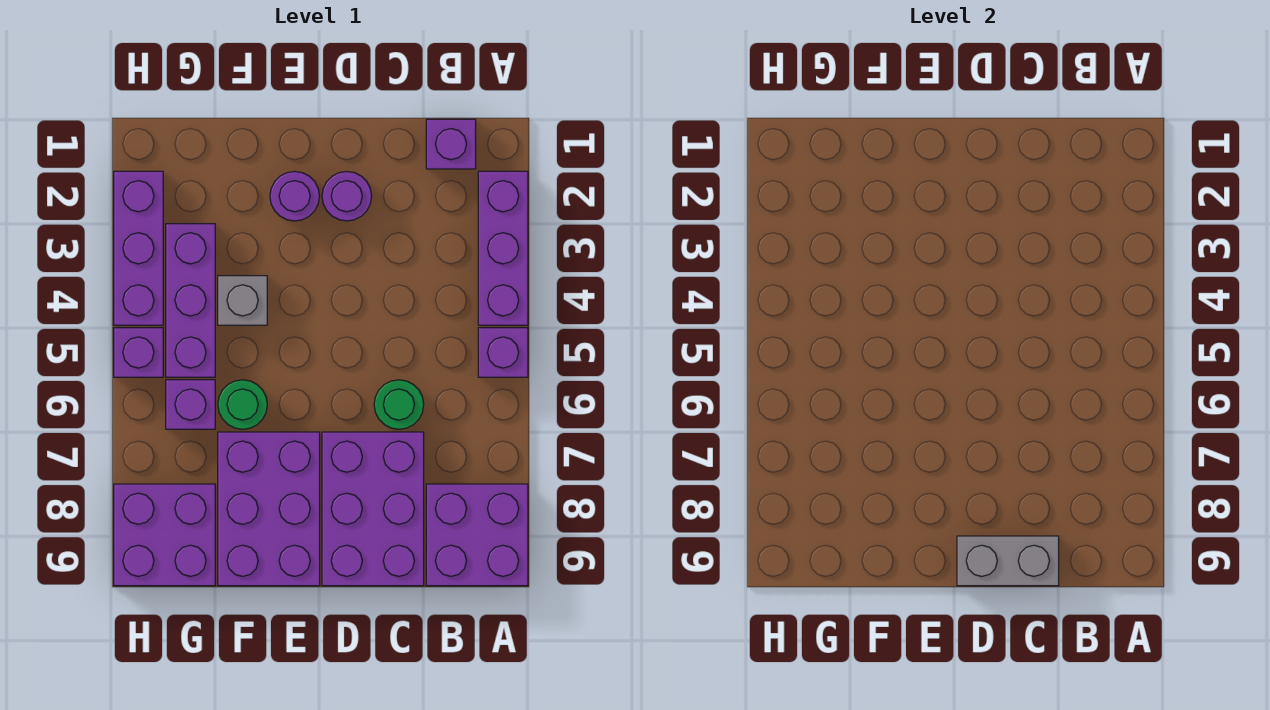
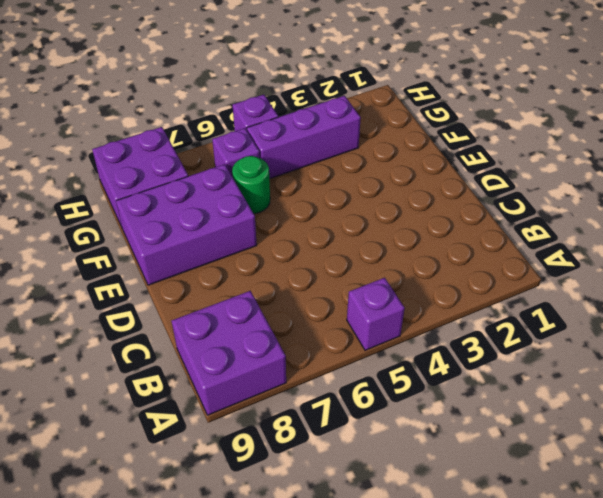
none -> purple brick A2:A4 level 1
none -> purple brick B1 level 1
none -> green round brick C6 level 1

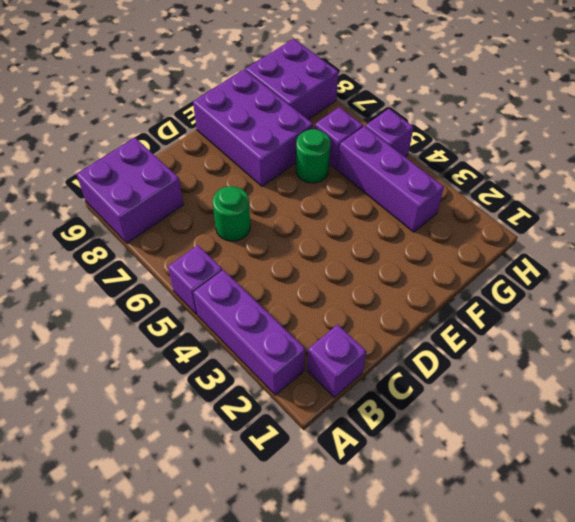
none -> purple brick C7:D9 level 1
none -> purple round brick D2 level 1
none -> purple round brick E2 level 1

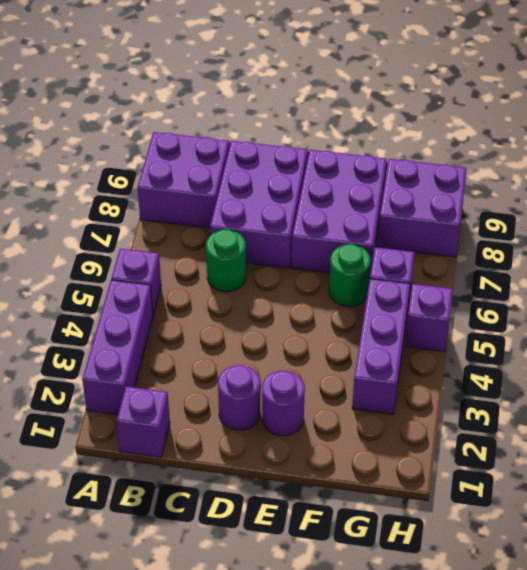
none -> grey brick F4 level 1
none -> purple brick H2:H4 level 1
none -> grey brick C9:D9 level 2

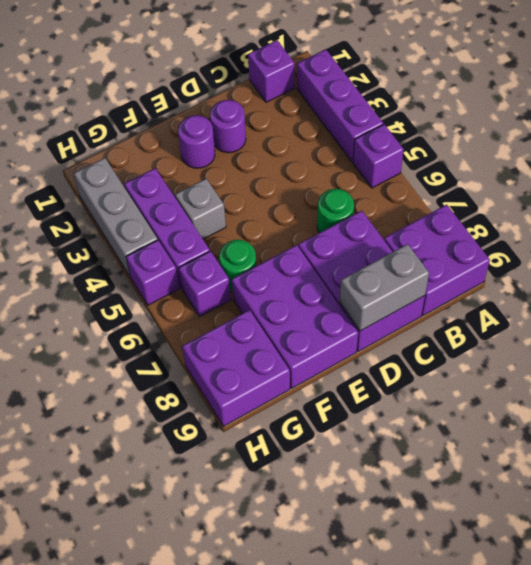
grey brick H2:H4 level 1 -> purple brick H2:H4 level 1

